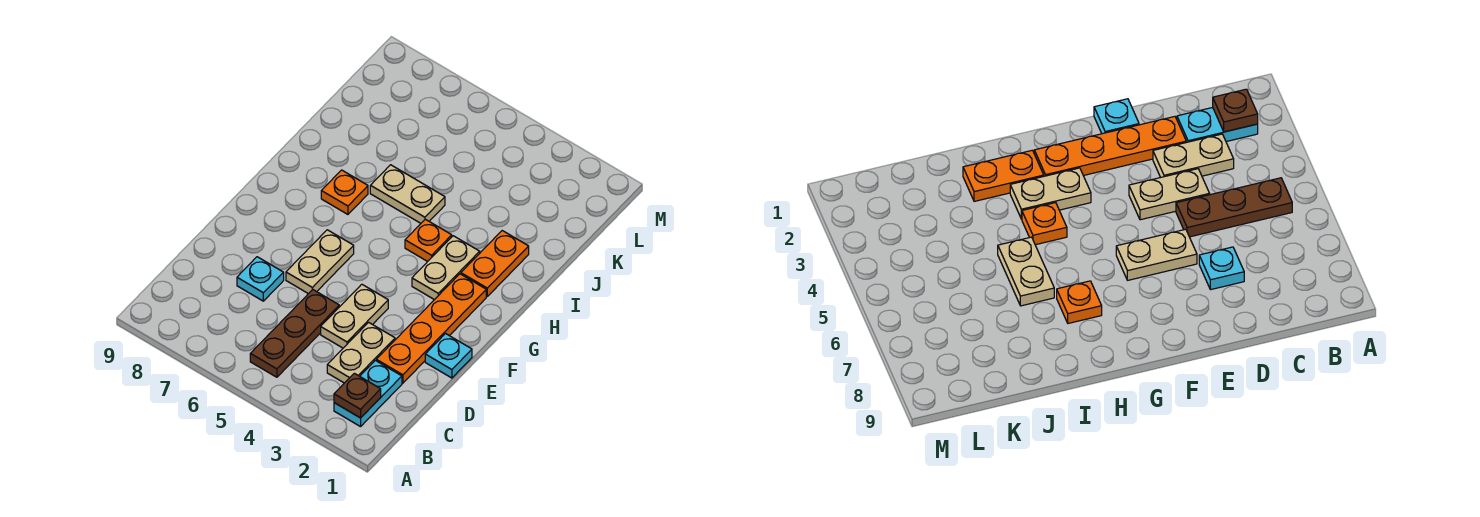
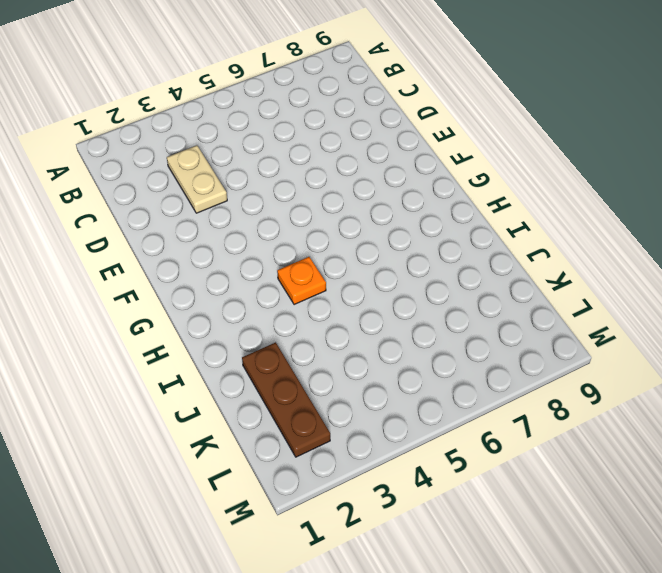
brown plate J2:L2 level 1 -> brown plate B5:D5 level 1
none -> cyan plate B2:C2 level 1
none -> orange plate D2:G2 level 1
none -> tan plate D4:E4 level 1

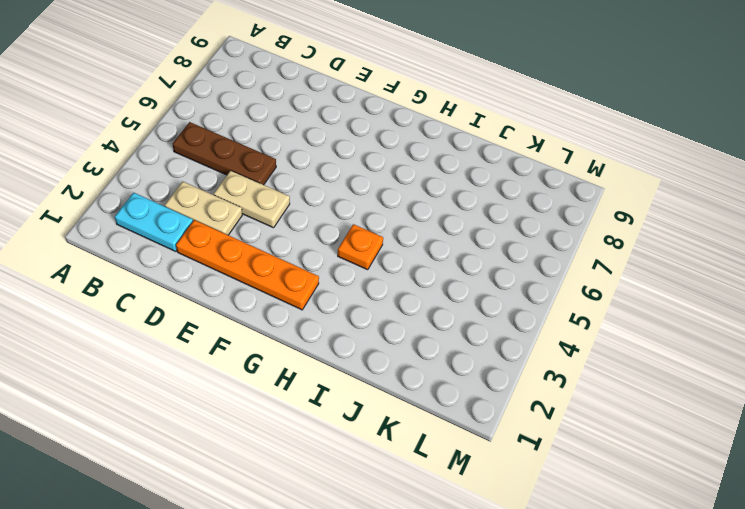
none -> cyan plate D7 level 1
none -> cyan plate E1 level 1
none -> tan plate E6:F6 level 1

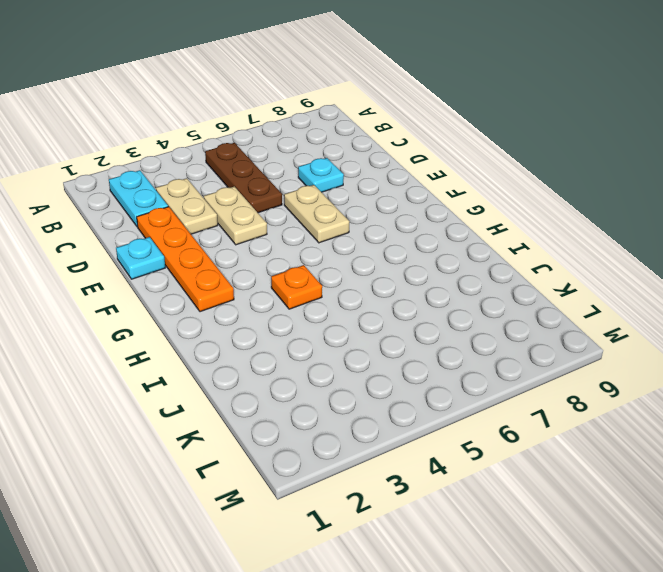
none -> tan plate G3:H3 level 1
none -> orange plate H2:I2 level 1
none -> orange plate H7 level 1

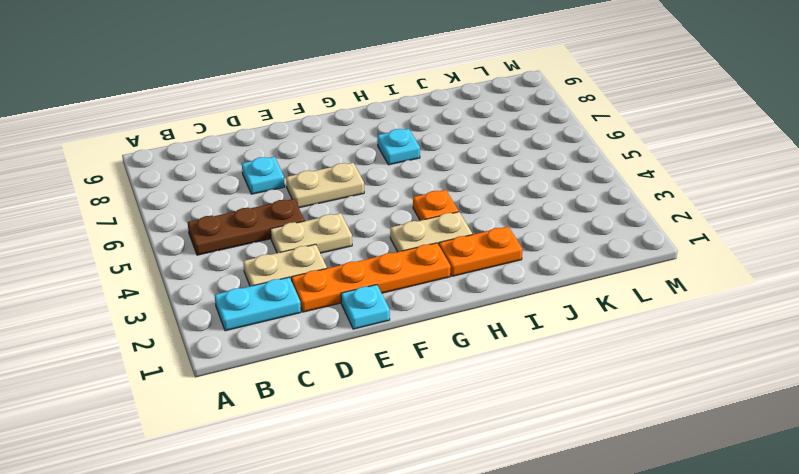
cyan plate H7 level 1 -> orange plate H7 level 1
none -> tan plate I5:I6 level 1
none -> brown plate B2 level 2

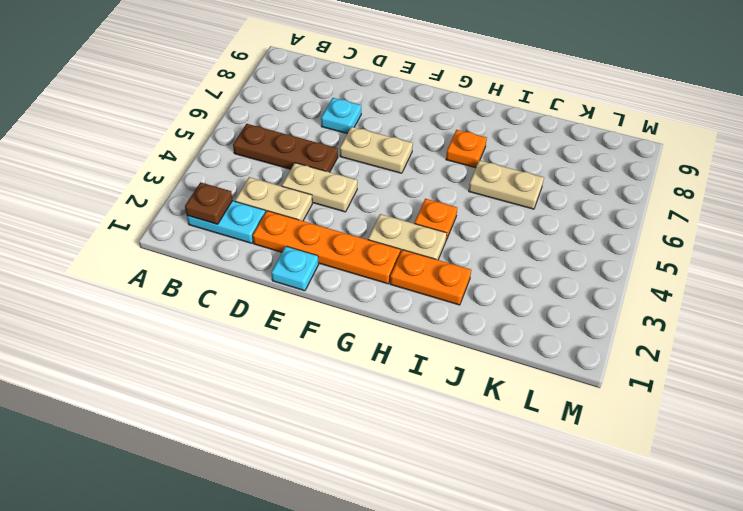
tan plate I6:J6 level 1 -> tan plate I5:I6 level 1

